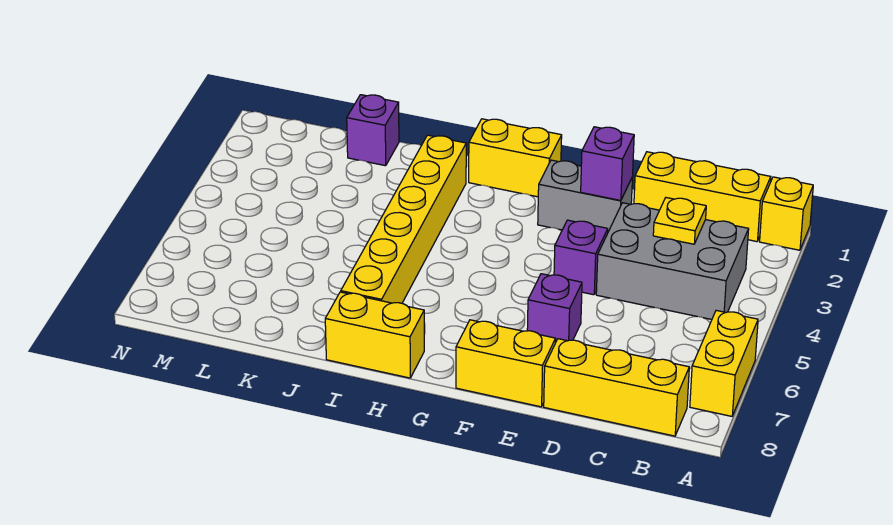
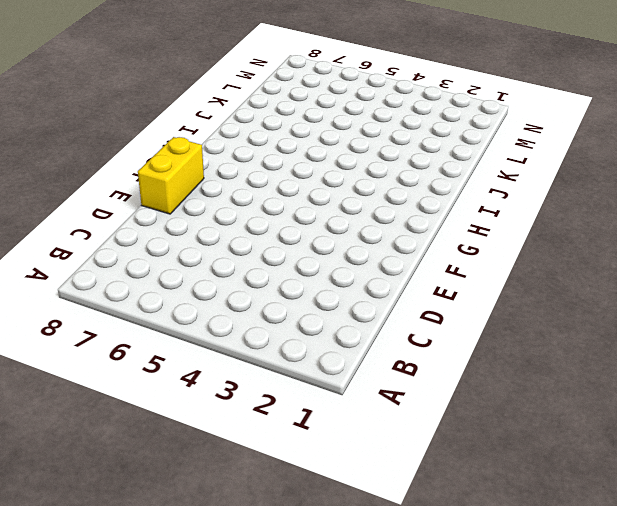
none -> yellow brick A1 level 1
none -> yellow brick A6:A7 level 1
none -> yellow brick B1:D1 level 1

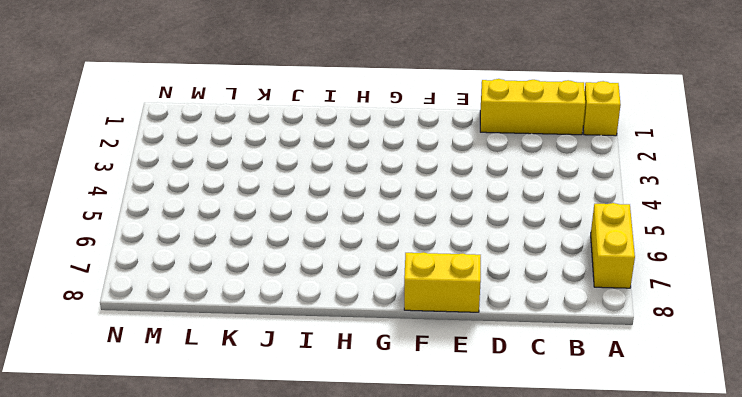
none -> grey brick B3:D4 level 1
none -> yellow brick B8:D8 level 1
none -> grey brick E2:F2 level 1

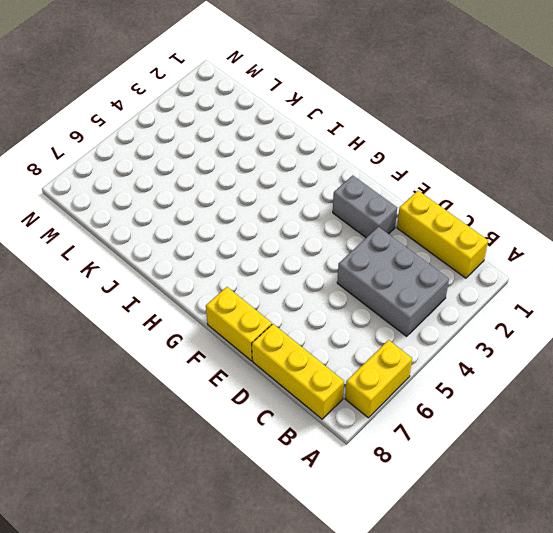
none -> yellow brick A1 level 1
none -> purple brick E4 level 1
none -> purple brick E6 level 1

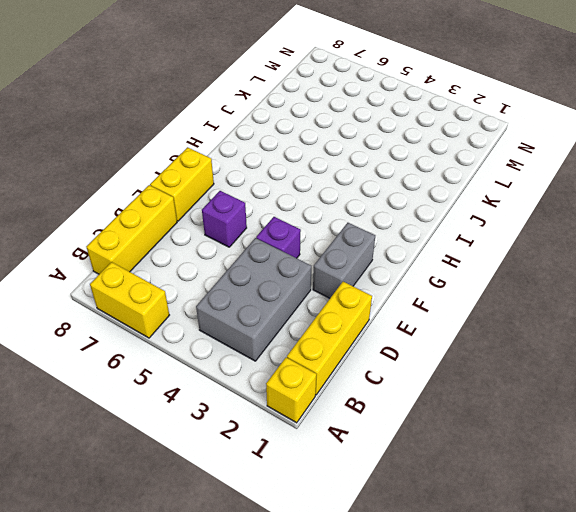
none -> yellow brick G1:H1 level 1
none -> yellow brick H8:I8 level 1
none -> yellow brick I2:I7 level 1

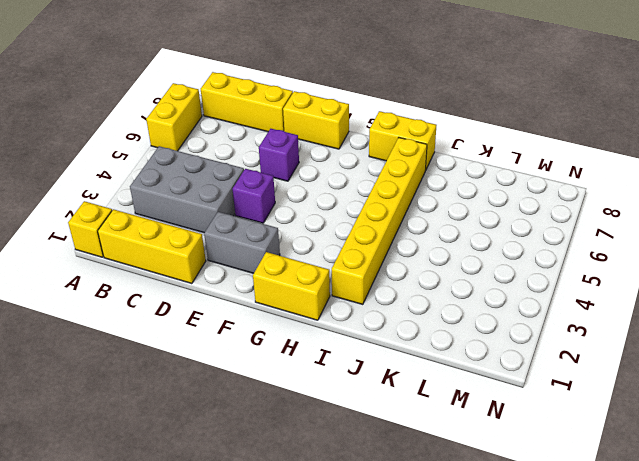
none -> purple brick K1 level 1
none -> yellow plate C3 level 2
none -> purple brick E2 level 2

